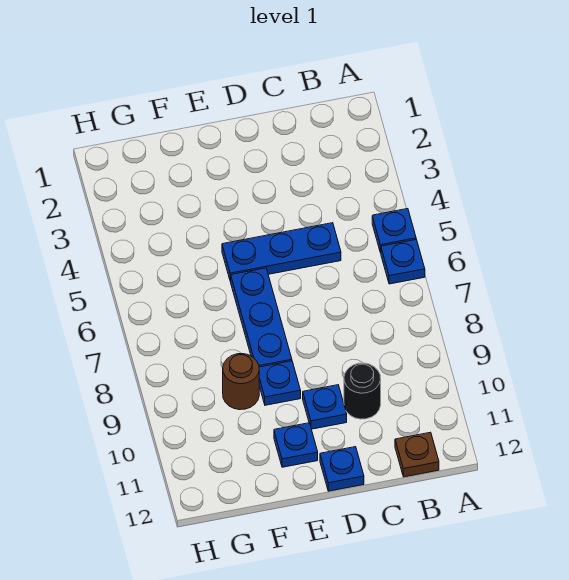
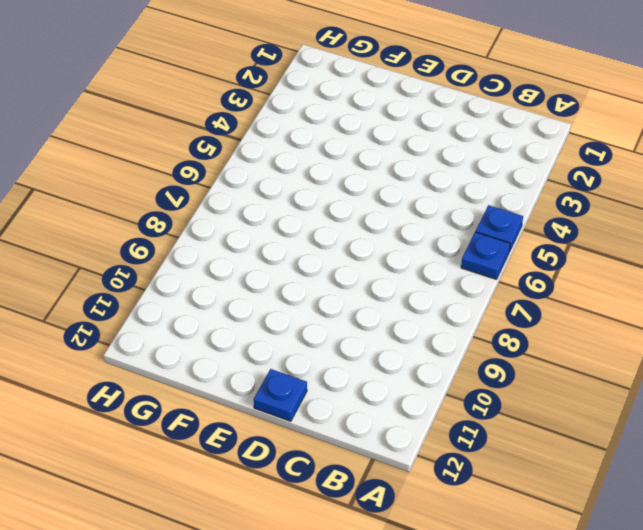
none -> brown plate B12 level 1
none -> blue plate C5:E5 level 1

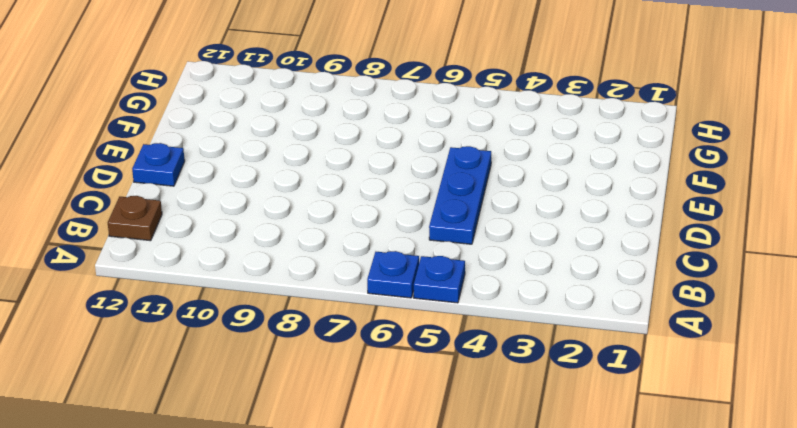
none -> black round brick C10 level 1
none -> blue plate D10 level 1

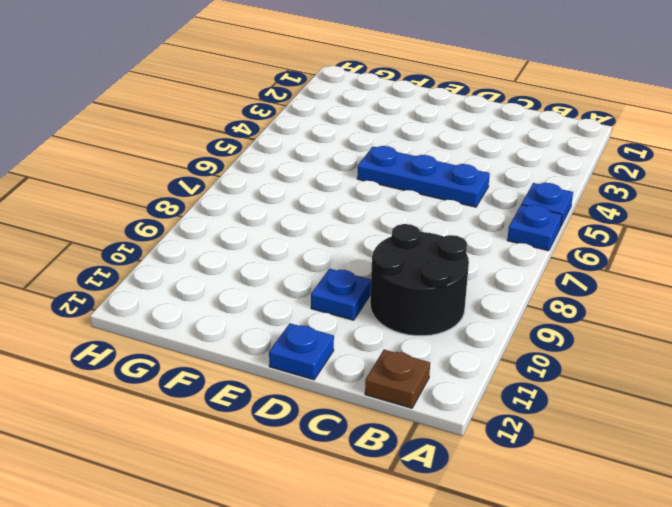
black round brick B9:C10 level 1 -> black round brick C10 level 1
none -> blue plate E6:E8 level 1
none -> blue plate E9 level 1

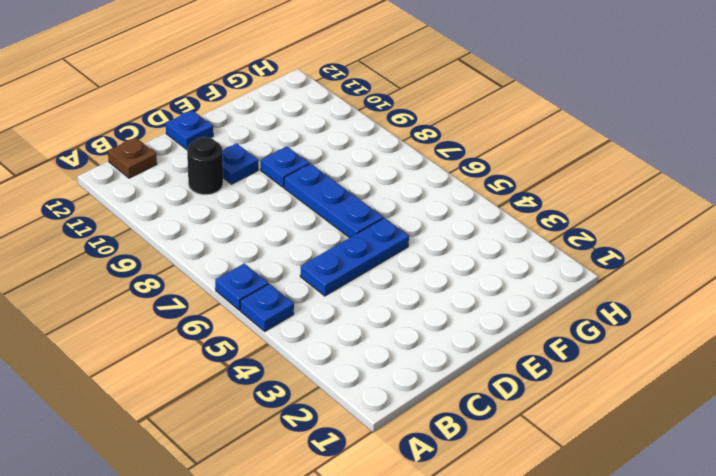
none -> blue plate E11 level 1
none -> brown round brick F9 level 1

